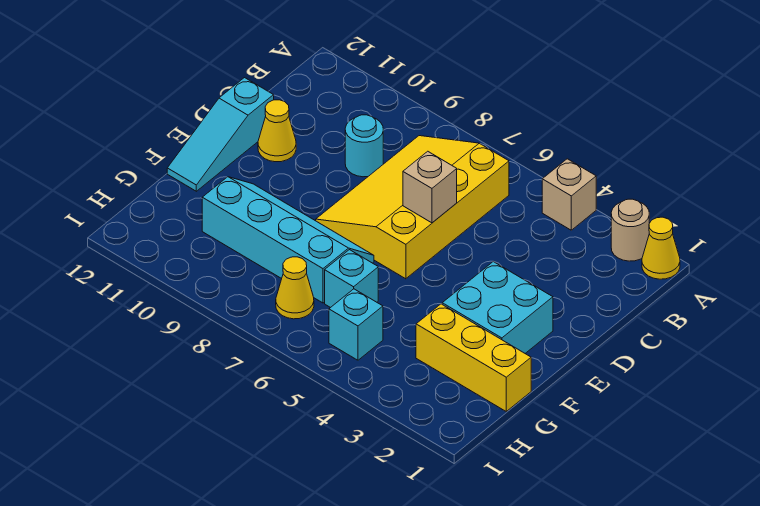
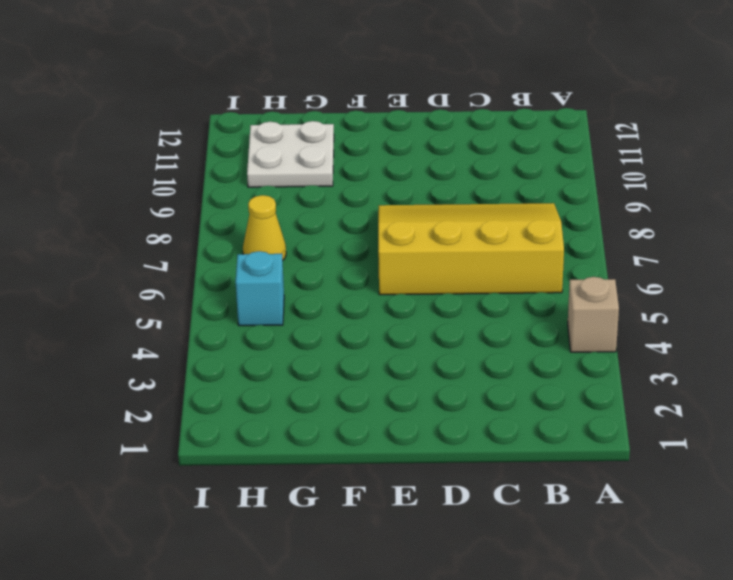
white plate G10:H11 level 1 -> cyan slope F7:G10 level 1 top G
none -> yellow cone A1 level 1
none -> tan round brick A2 level 1
none -> cyan round brick C9 level 1

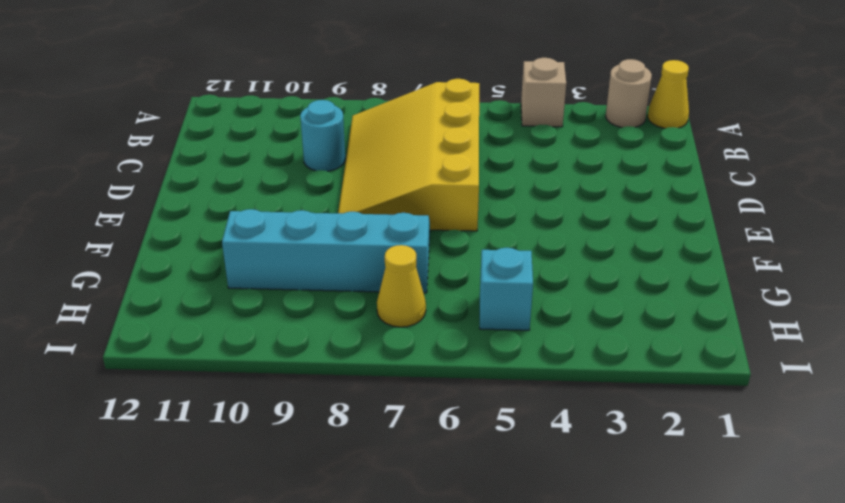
none -> yellow cone D11 level 1
none -> cyan slope D12:F12 level 1 top D
none -> cyan brick E2:F3 level 1

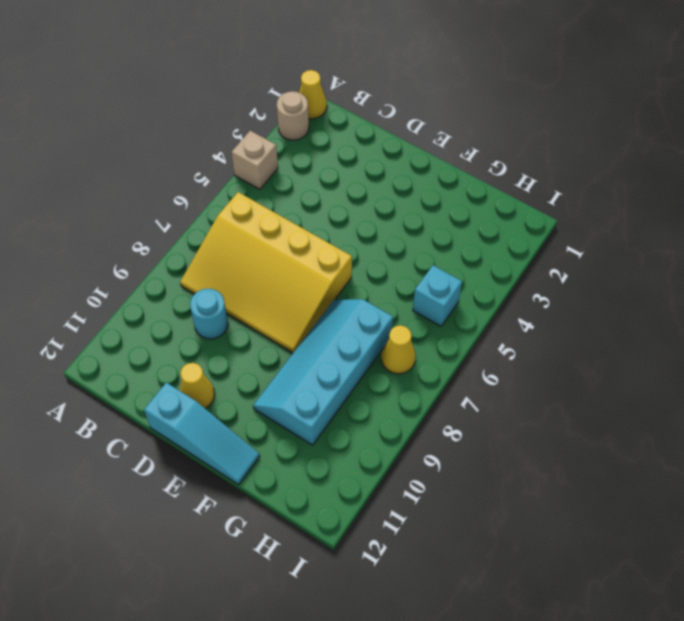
none -> cyan brick E2:F3 level 1
none -> yellow brick G1:G3 level 1
none -> cyan brick G6 level 1

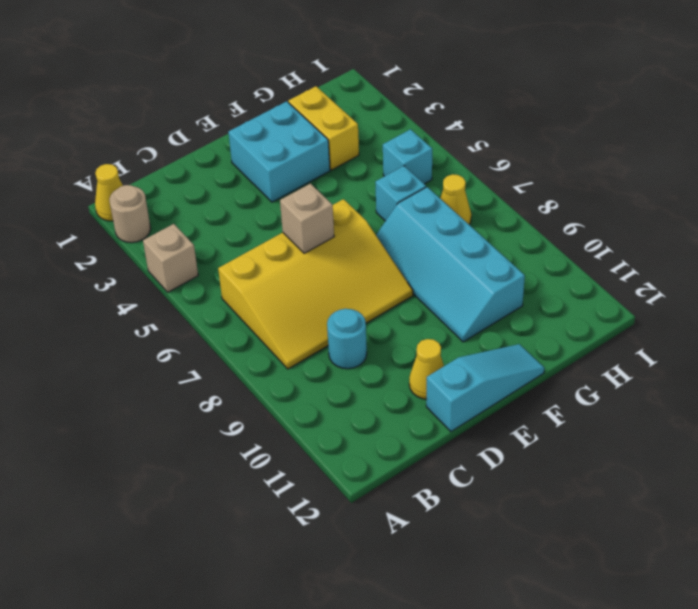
yellow brick G2:G3 level 1 -> yellow brick G1:G3 level 1

